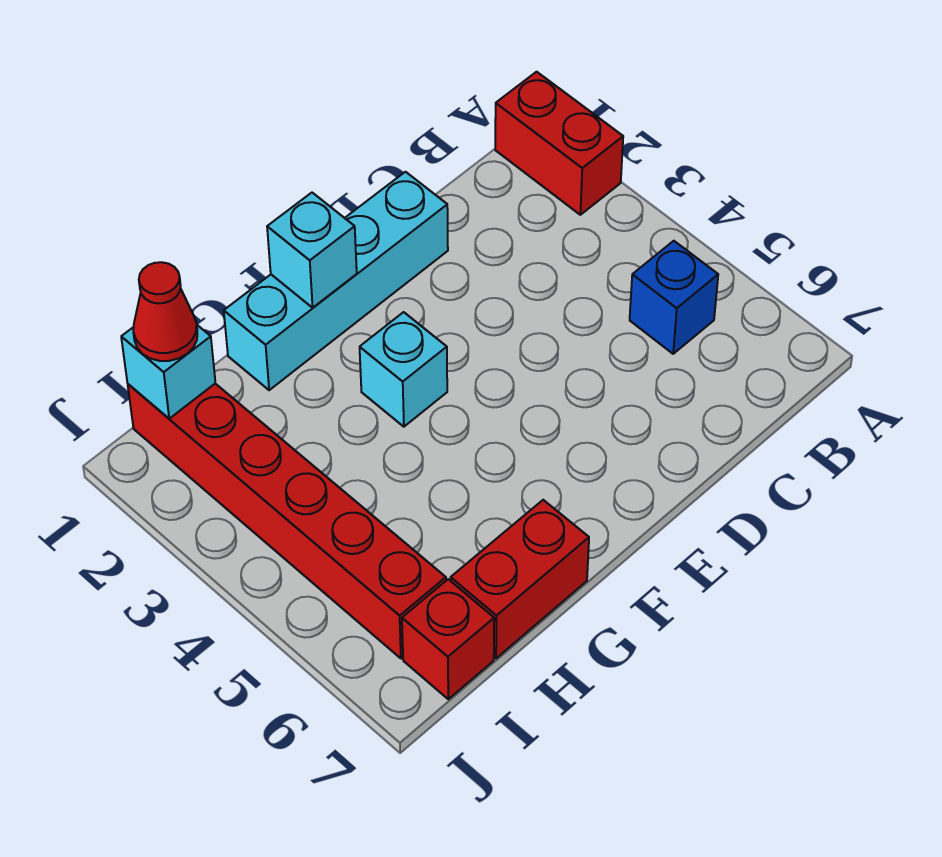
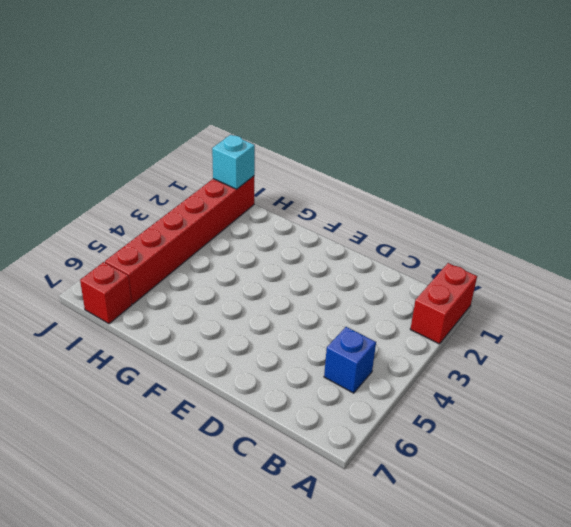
none -> cyan brick D1:G1 level 1
none -> cyan brick F3 level 1

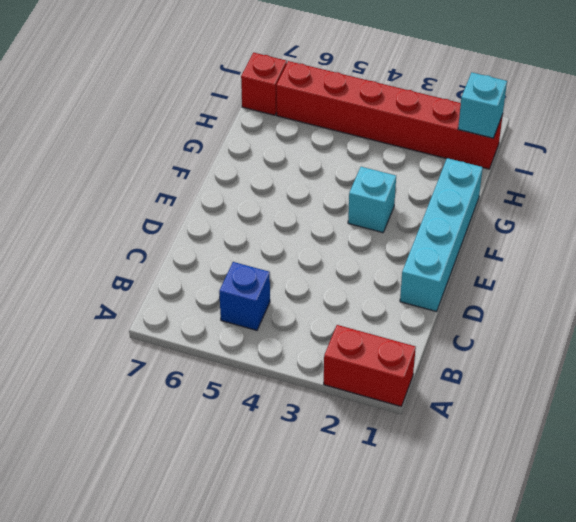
none -> red brick G7:H7 level 1
none -> cyan brick F1 level 2

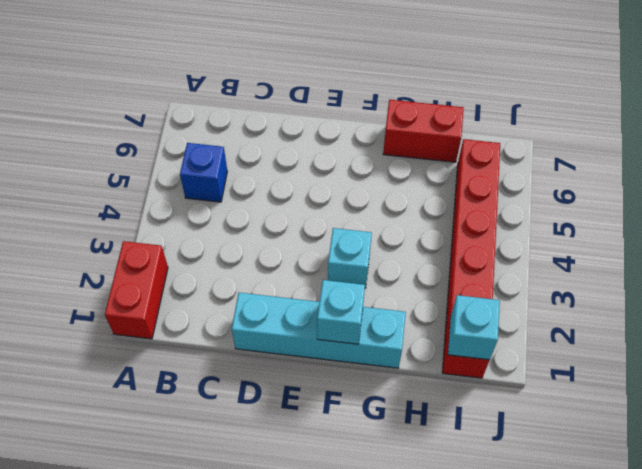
none -> red brick I7 level 1
none -> red cone I1 level 3

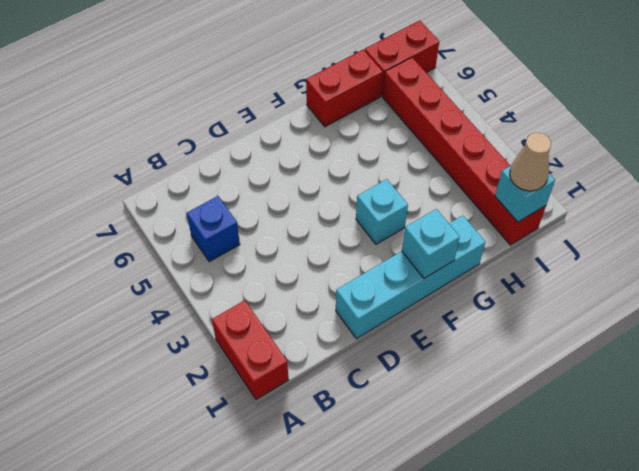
tan cone I1 level 3 -> red cone I1 level 3
red brick I7:J7 level 1 -> red brick I7 level 1

